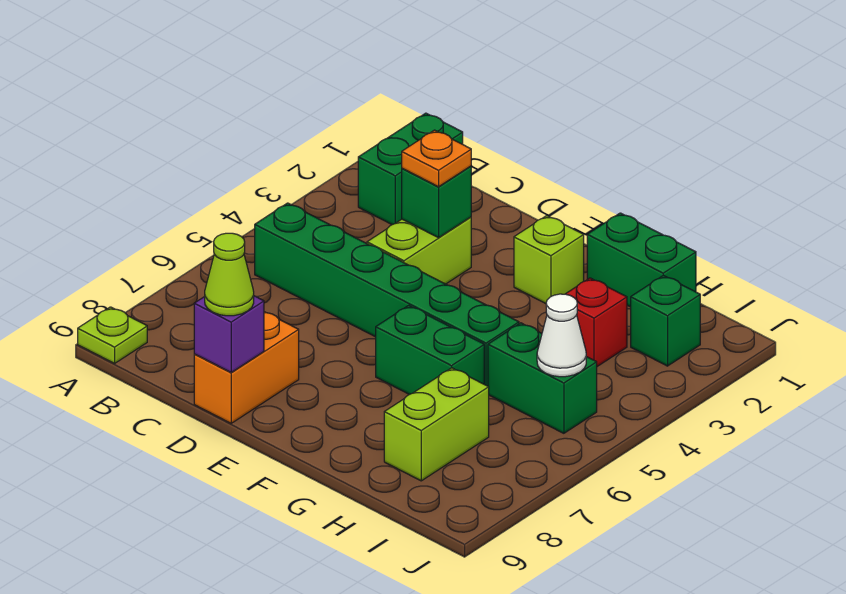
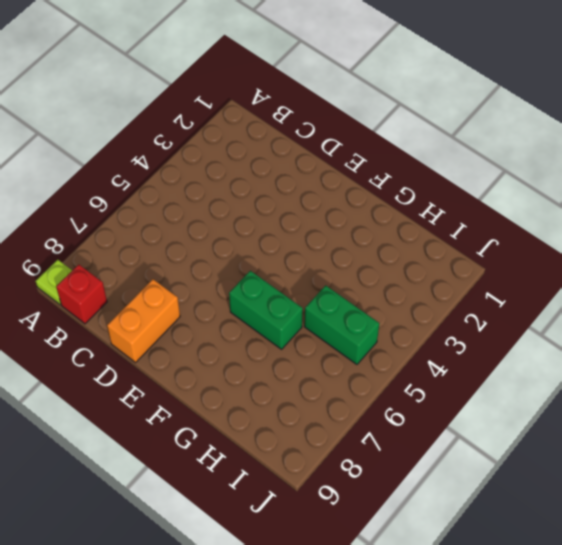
red brick B9 level 1 -> red brick H3 level 1
none -> green brick B1:B2 level 1
none -> green brick B5:G5 level 1
none -> lime brick D3:D4 level 1

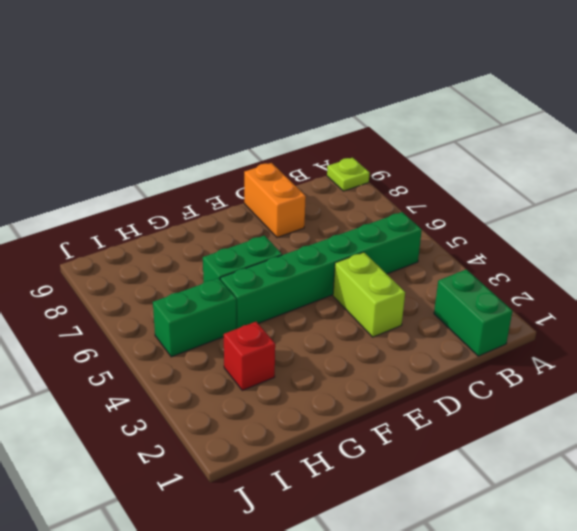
none -> lime brick F2 level 1
none -> green brick G1:H1 level 1
none -> lime brick H7:H8 level 1

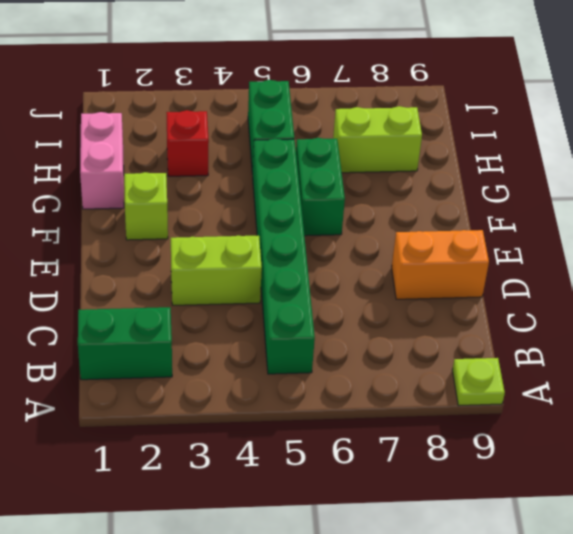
pink brick G1:H1 level 1 -> green brick G1:H1 level 1
none -> green brick I2 level 1
none -> green brick D3 level 2
none -> purple brick D9 level 2

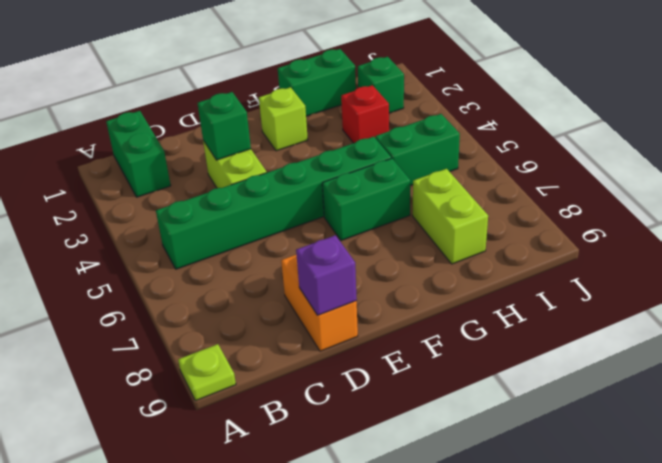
none -> white cone I5 level 2
none -> orange plate D3 level 3
none -> lime cone D9 level 3

